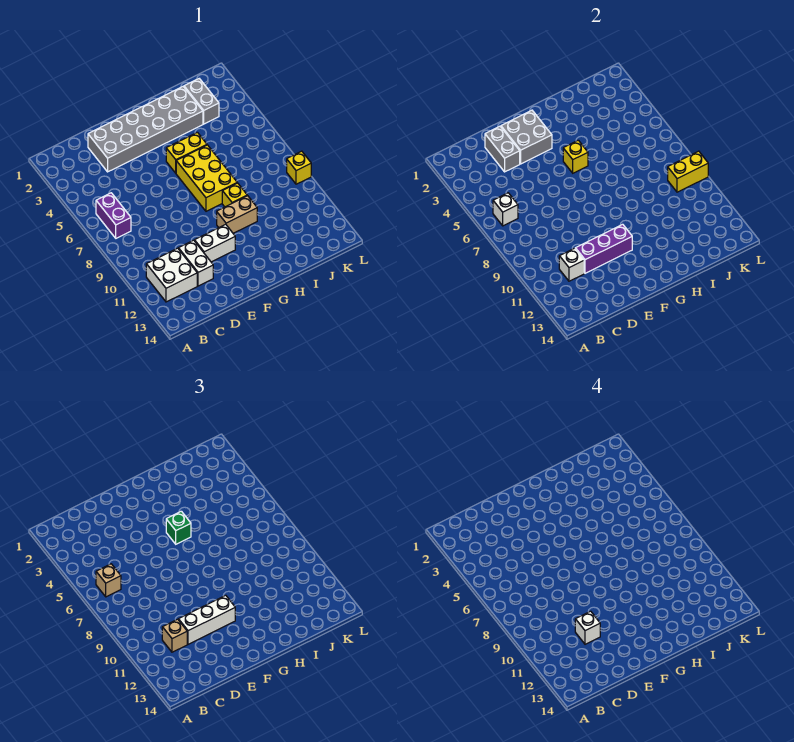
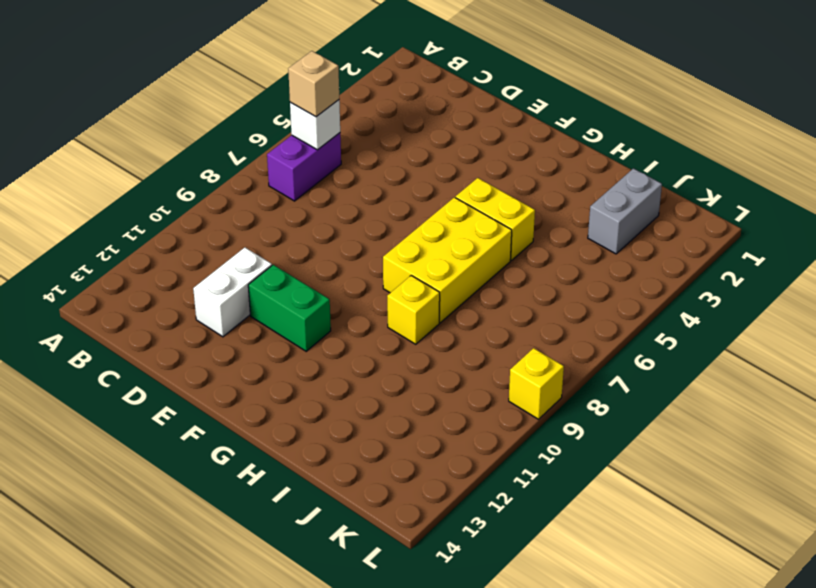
green brick E11:F11 level 1 -> white brick E11:F11 level 1
none -> white brick B11:C12 level 1
none -> grey brick D2:I3 level 1
none -> tan brick G10:H10 level 1

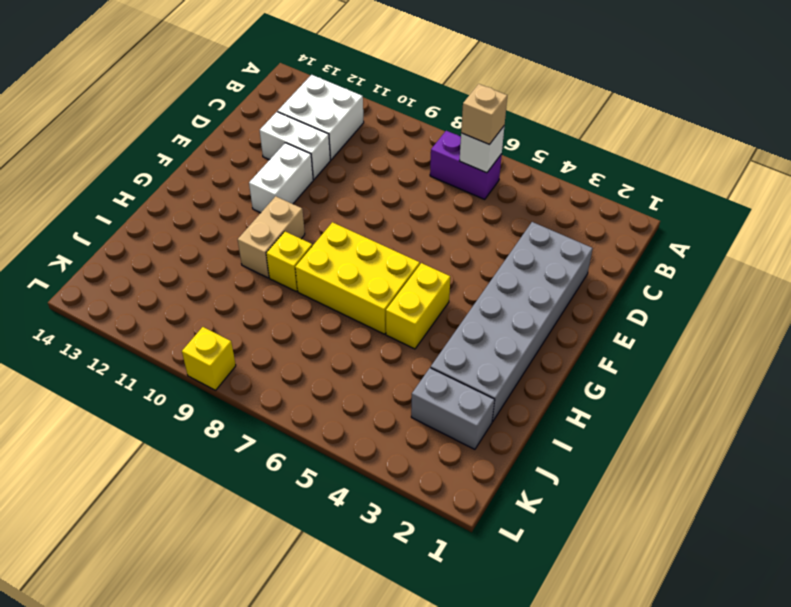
none -> white brick C11 level 2
none -> grey brick D2:D3 level 2
none -> purple brick D11:F11 level 2

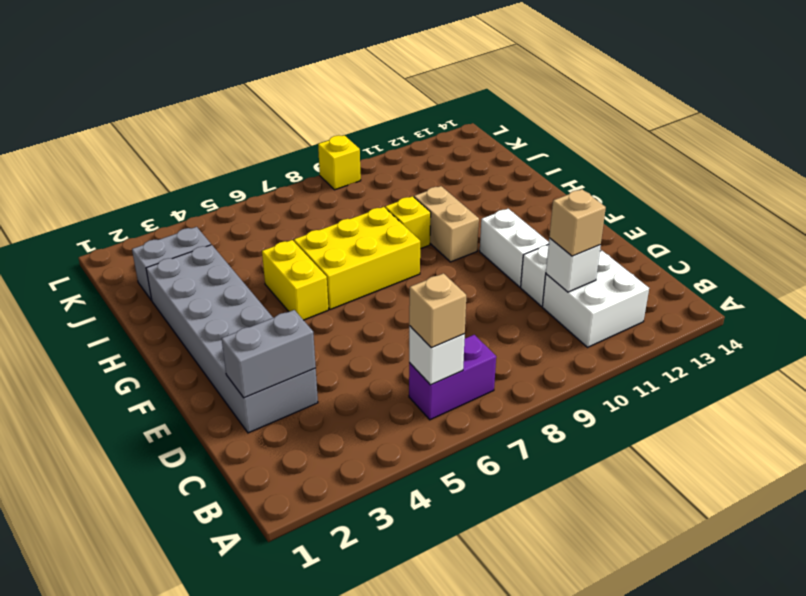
none -> purple brick D11:F11 level 2
none -> grey brick E2:F3 level 2
none -> yellow brick G5 level 2

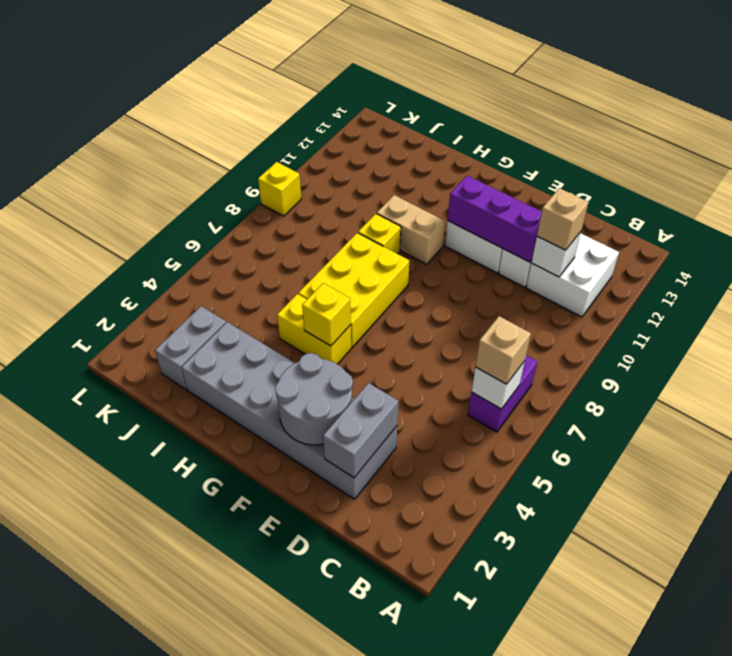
grey round brick E2:F3 level 2 -> grey brick E2:F3 level 2
none -> yellow brick K9:L9 level 2
none -> white brick D11:F11 level 3
none -> green brick G5 level 3

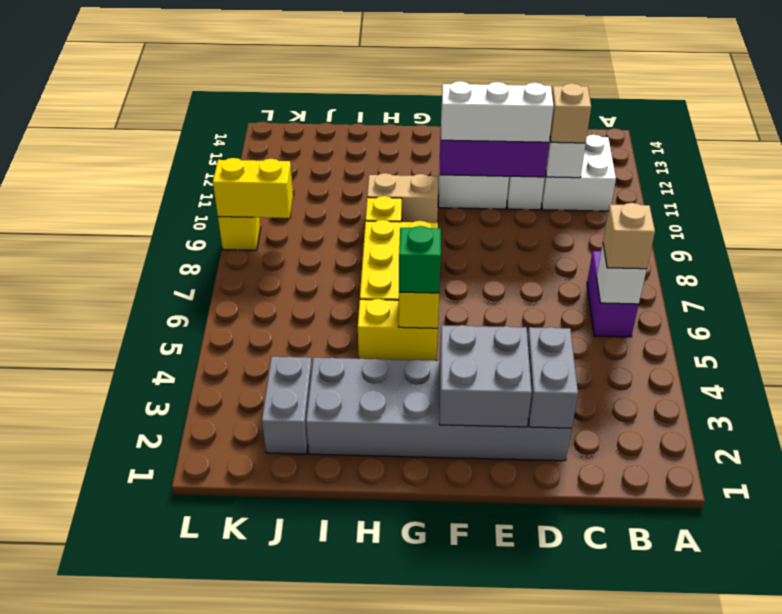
none -> white brick D11 level 4

